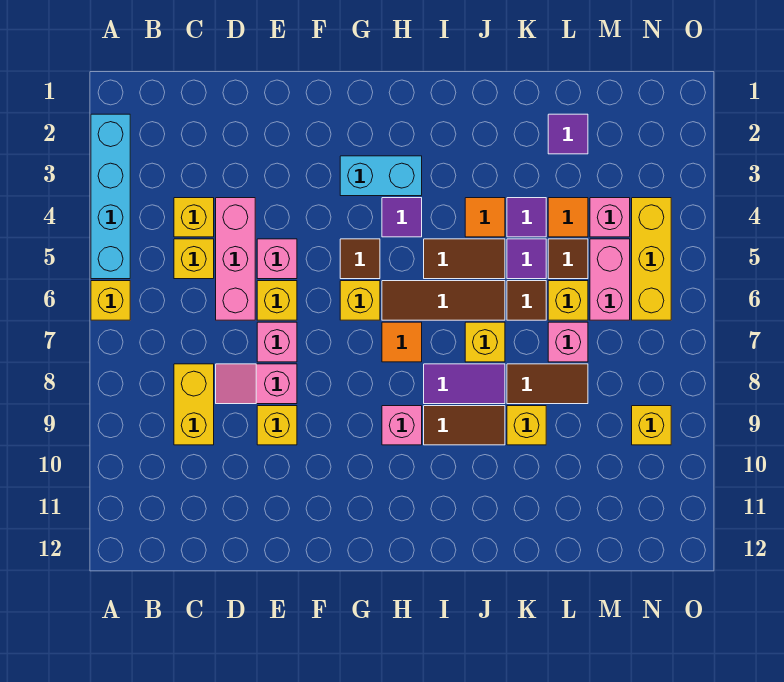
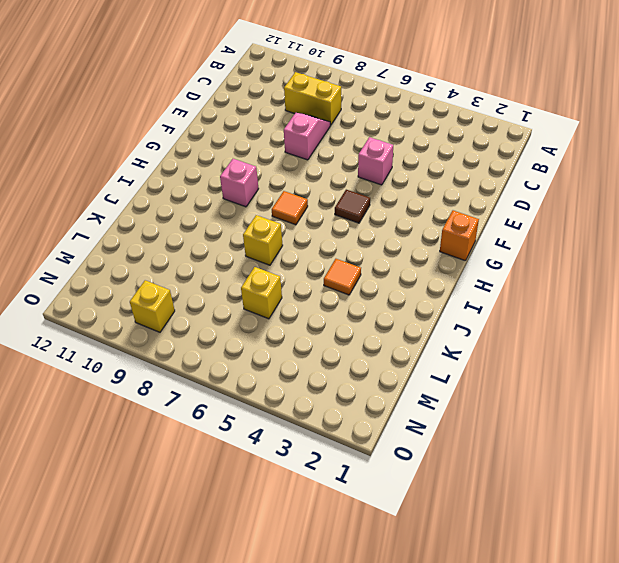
orange brick G1 level 1 -> none
none -> cyan brick A2:A5 level 1
none -> yellow brick A6 level 1
none -> yellow brick C4 level 1
none -> yellow brick C5 level 1

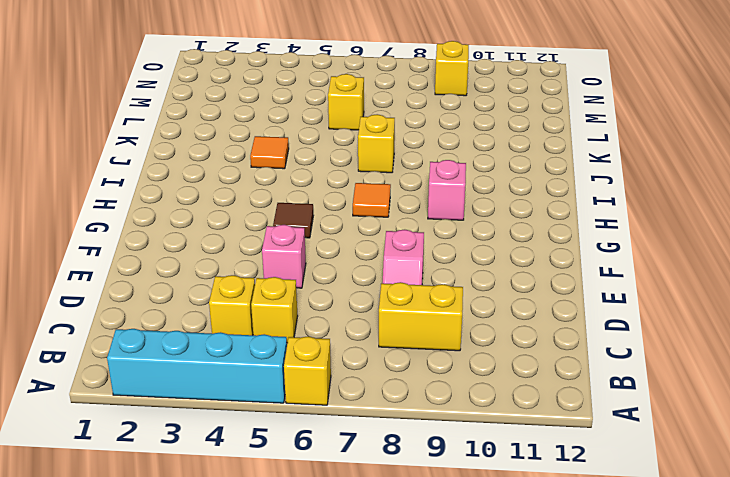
none -> pink brick D4:D6 level 1
none -> yellow brick E6 level 1
none -> pink brick E7 level 1
none -> yellow brick E9 level 1

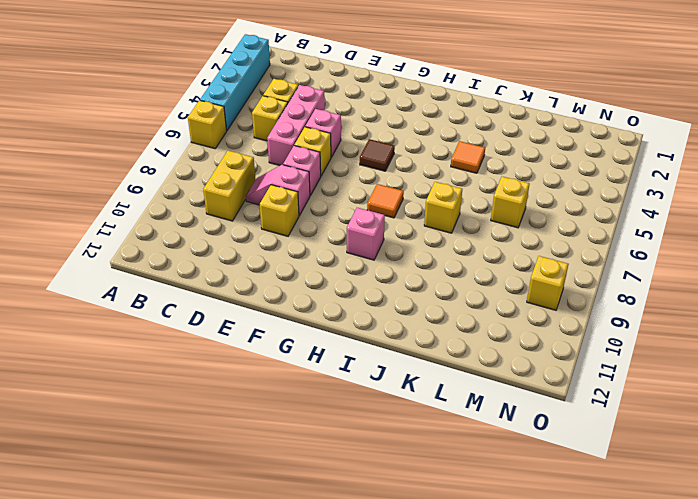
none -> cyan brick G3:H3 level 1
none -> yellow brick G6 level 1
none -> purple tile H4 level 1
none -> brown tile H6:J6 level 1

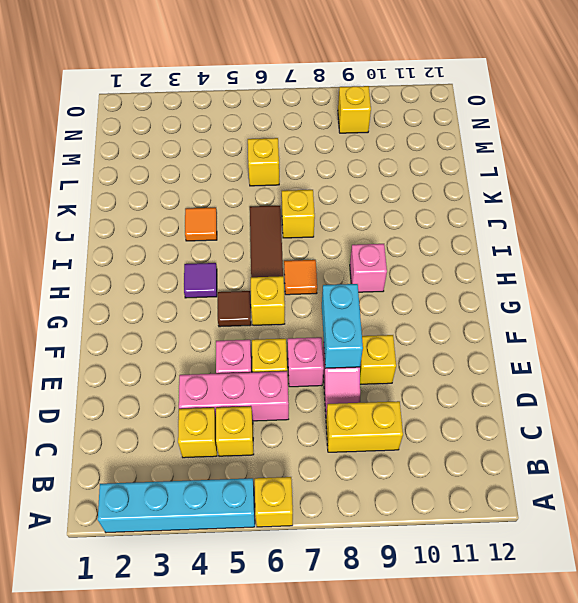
cyan brick E8:F8 level 2 -> cyan brick G3:H3 level 1
none -> brown tile I5:J5 level 1
none -> purple tile I8:J8 level 1
none -> brown tile I9:J9 level 1
none -> purple tile K4 level 1

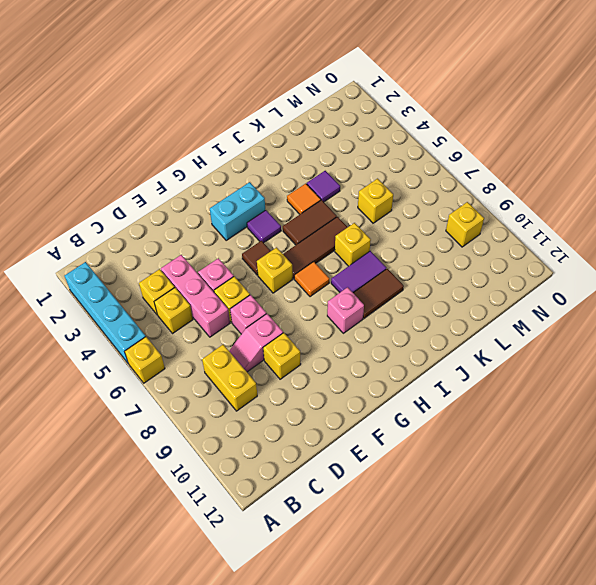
none -> purple tile K5 level 1
none -> brown tile K6 level 1
none -> brown tile K8:L8 level 1
none -> yellow brick K9 level 1

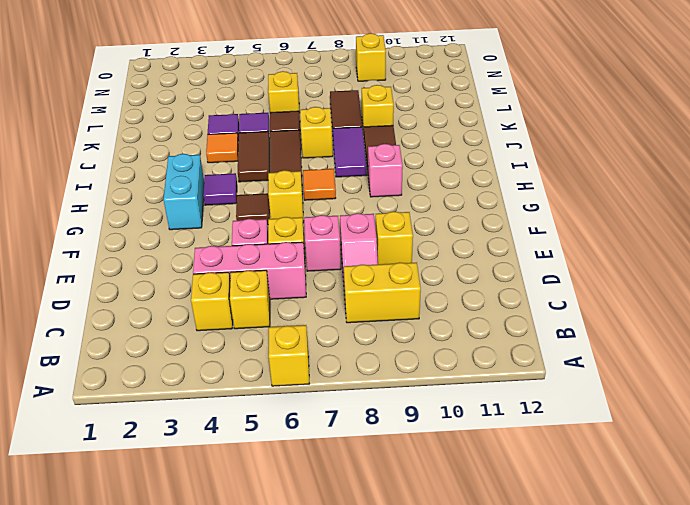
none -> cyan brick A2:A5 level 1
none -> purple tile L2 level 1
none -> orange tile L4 level 1
none -> brown tile L5 level 1

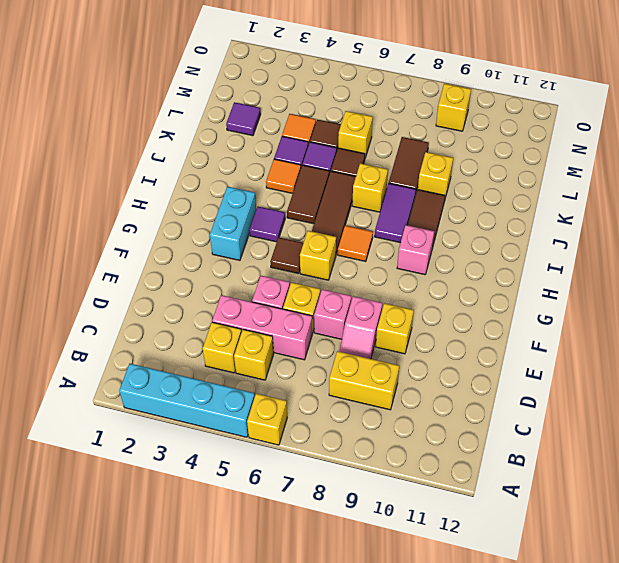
none -> pink brick L7 level 1
none -> pink brick M4 level 1
none -> pink brick M5:M6 level 1
none -> yellow brick N4:N6 level 1

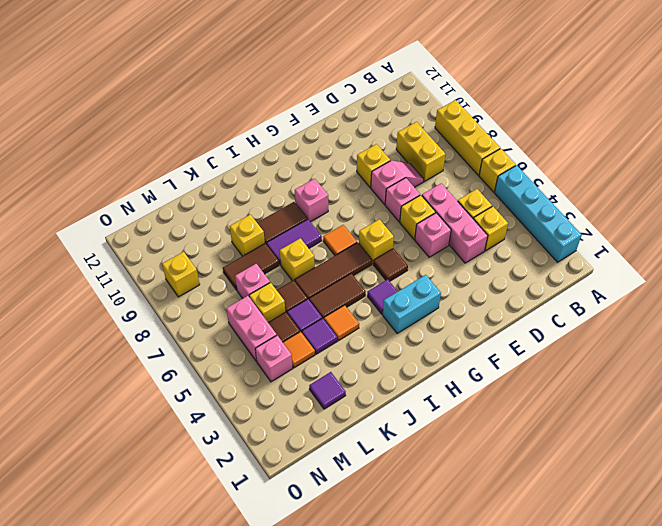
yellow brick A7:A9 level 1 -> yellow brick N4:N6 level 1

